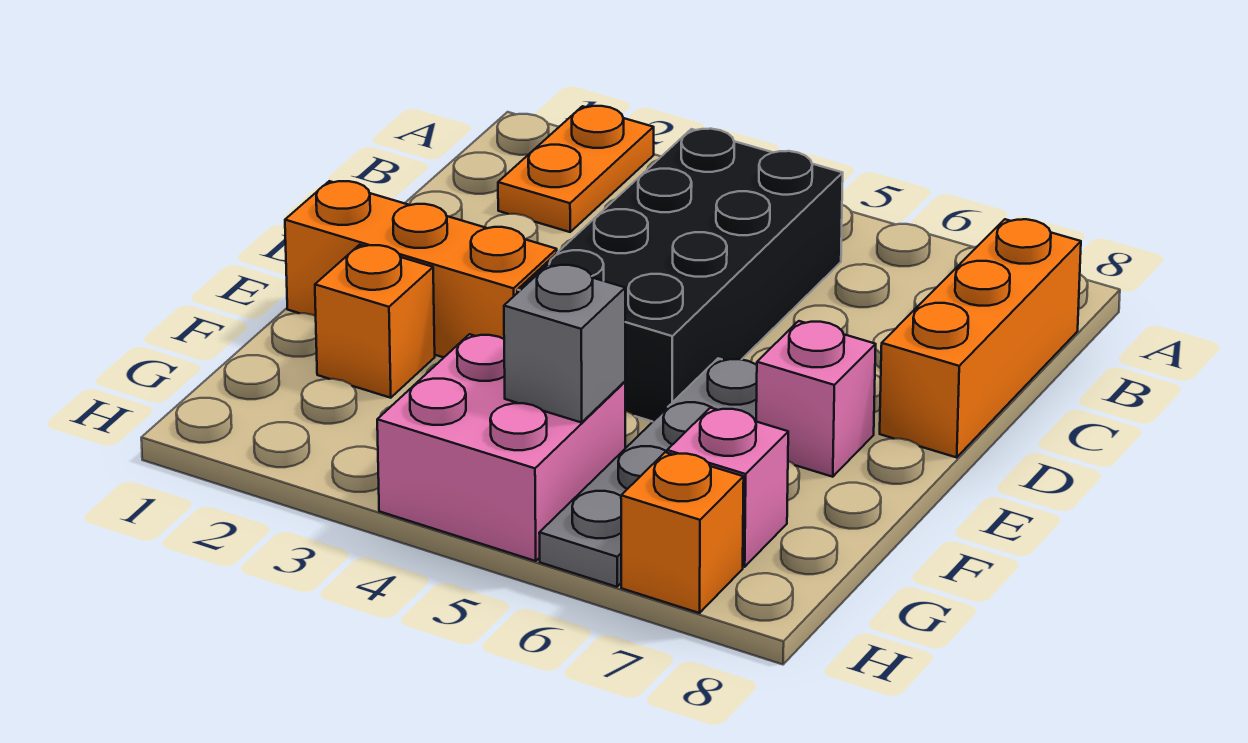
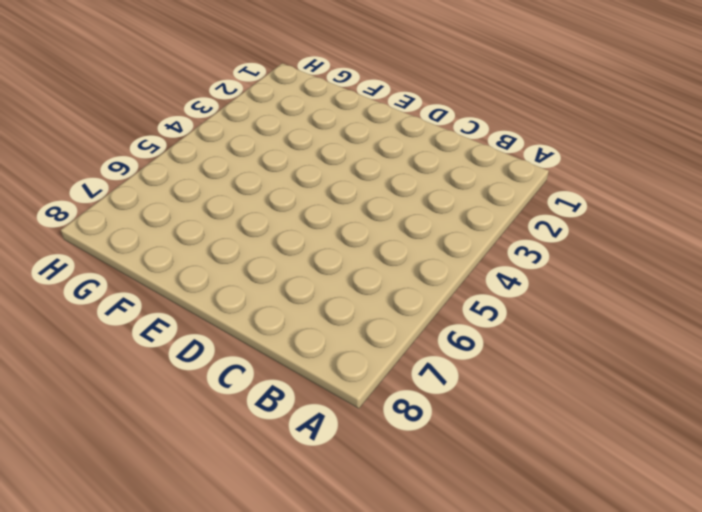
none -> orange plate A2:B2 level 1
none -> black brick B4:E5 level 1

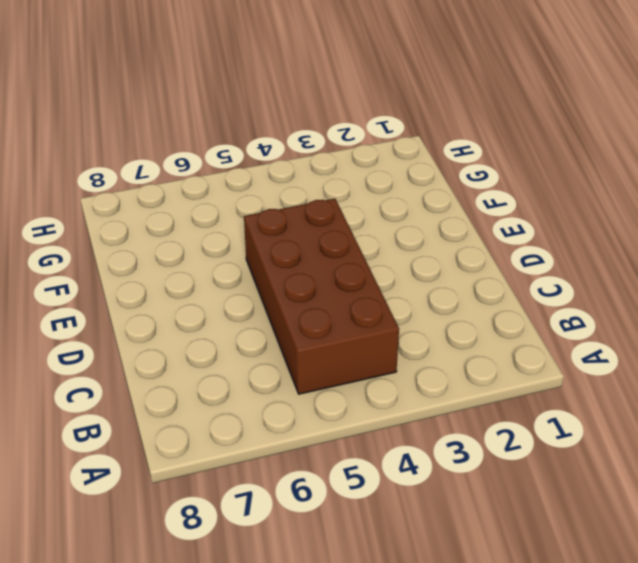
brown brick B4:E5 level 1 -> black brick B4:E5 level 1
none -> orange plate A2:B2 level 1
none -> orange brick B8:D8 level 1

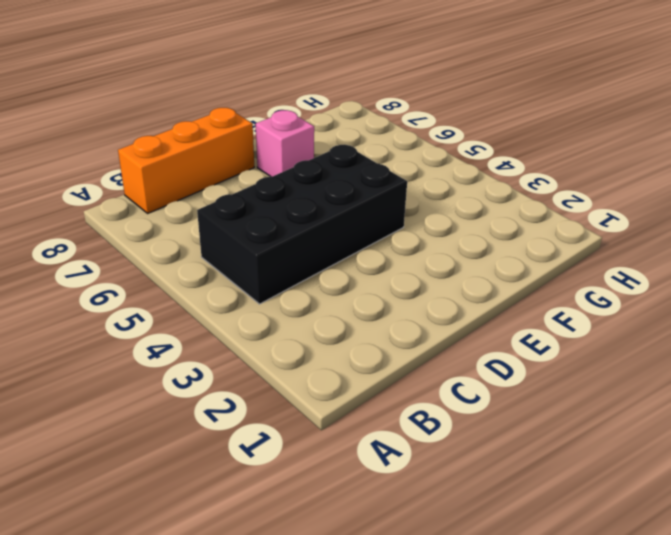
none -> orange plate A2:B2 level 1
none -> orange brick E1:E3 level 1

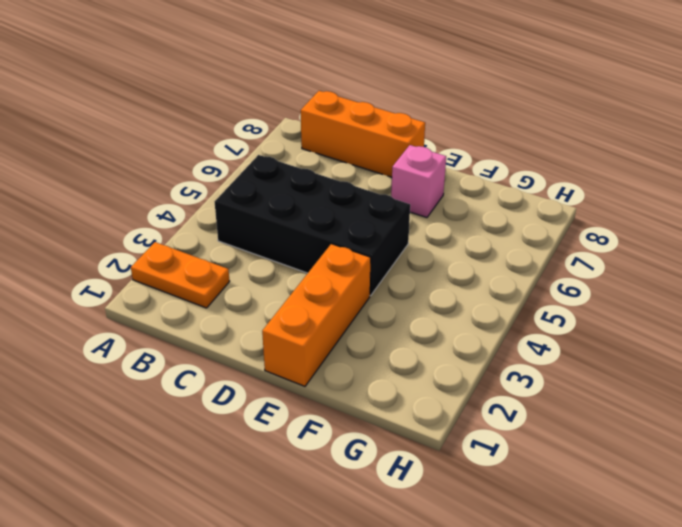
none -> grey plate E6:H6 level 1
none -> orange brick F2 level 1

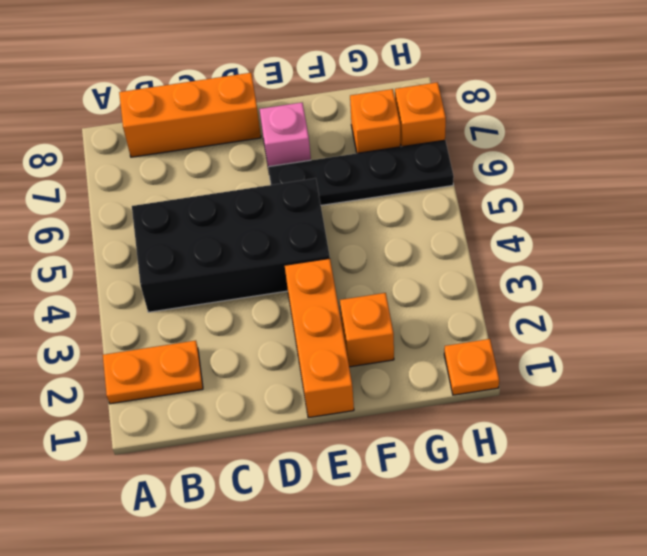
black plate E6:H6 level 1 -> grey plate E6:H6 level 1
orange brick G7 level 1 -> pink brick G7 level 1
orange plate H1 level 1 -> none
none -> pink brick G4:H5 level 1
none -> grey brick G5 level 2

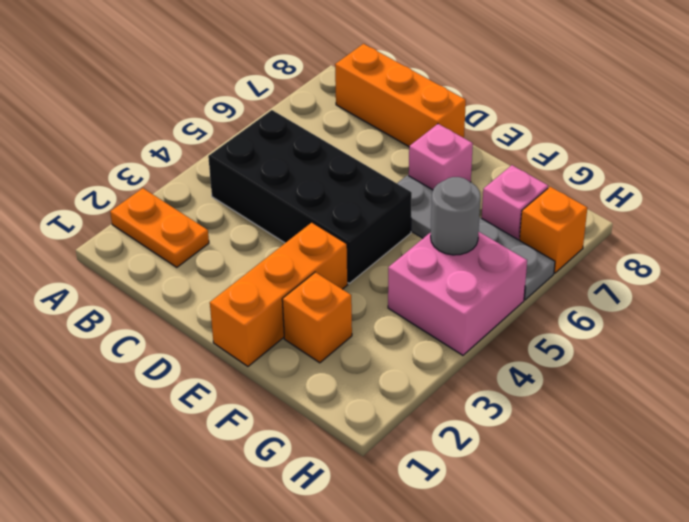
grey round brick G5 level 2 -> grey brick G5 level 2

